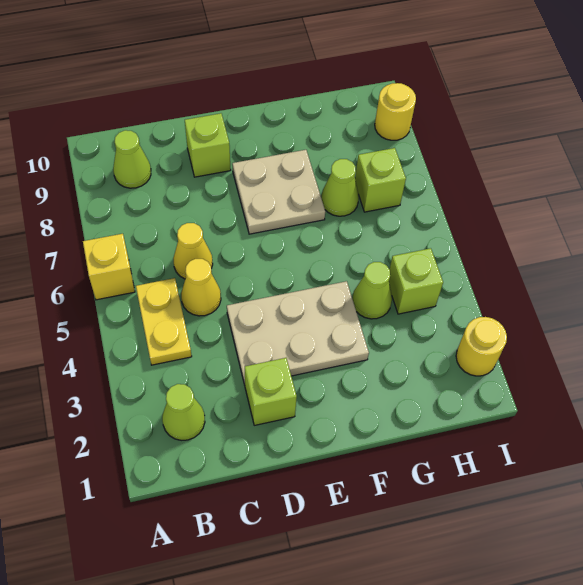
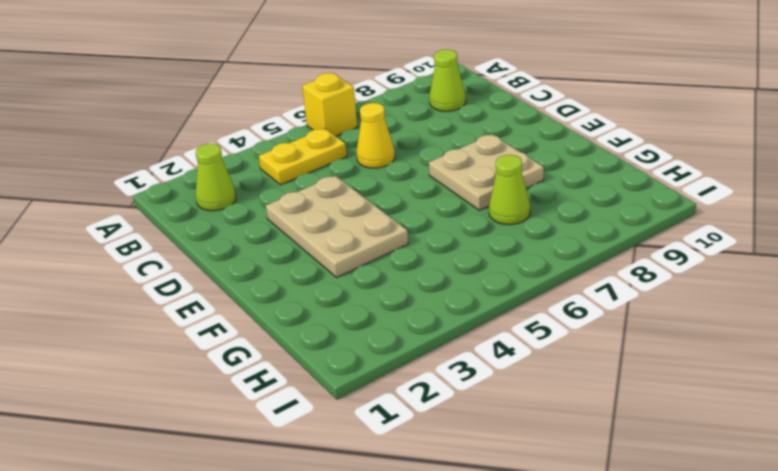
none -> yellow cone C5 level 1
none -> lime brick D2 level 1
none -> lime brick D9 level 1

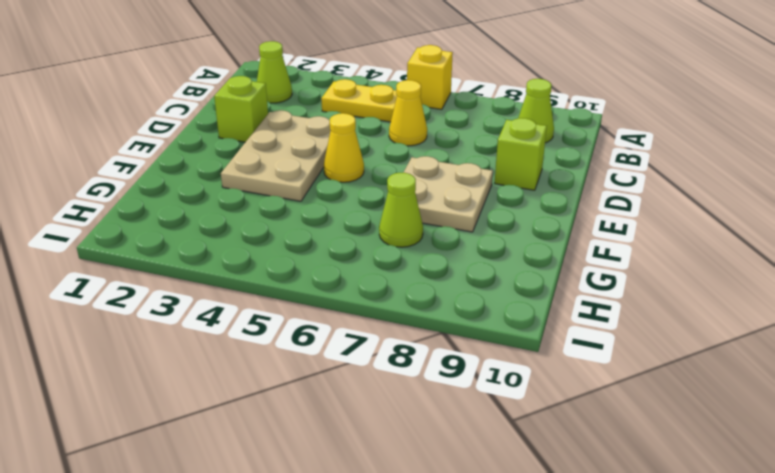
yellow cone E5 level 1 -> yellow cone C5 level 1
none -> lime cone G4 level 1
none -> lime brick H4 level 1
none -> lime brick H7 level 1

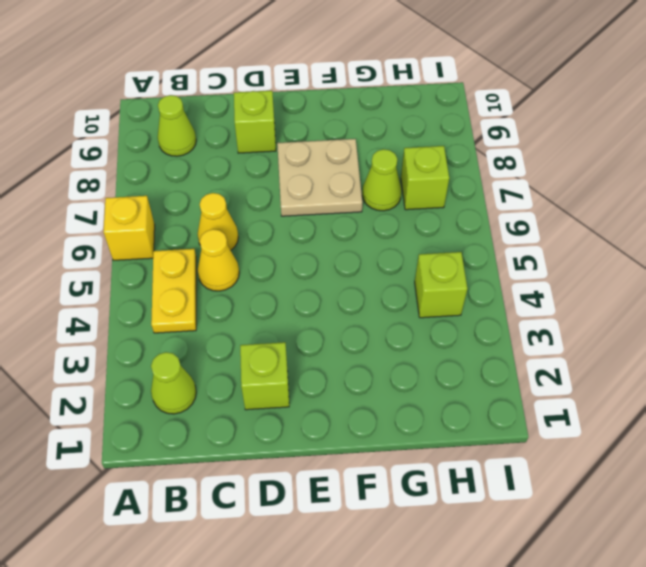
none -> tan plate D3:F4 level 1
none -> lime cone G4 level 1
none -> yellow round brick I2 level 1

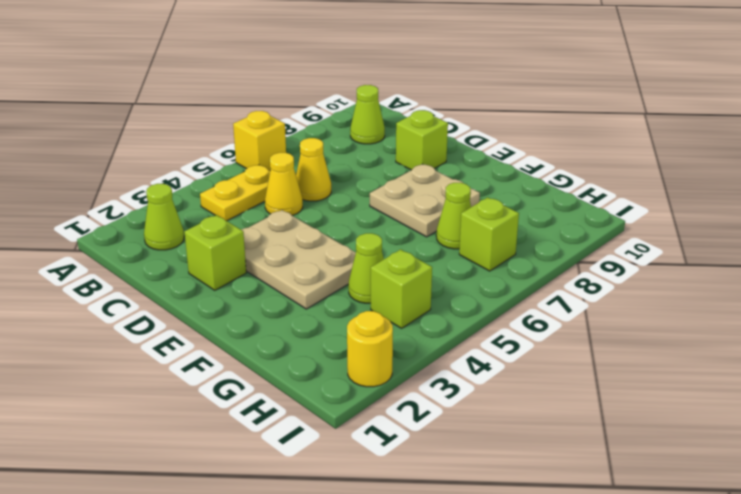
none -> yellow round brick I9 level 1

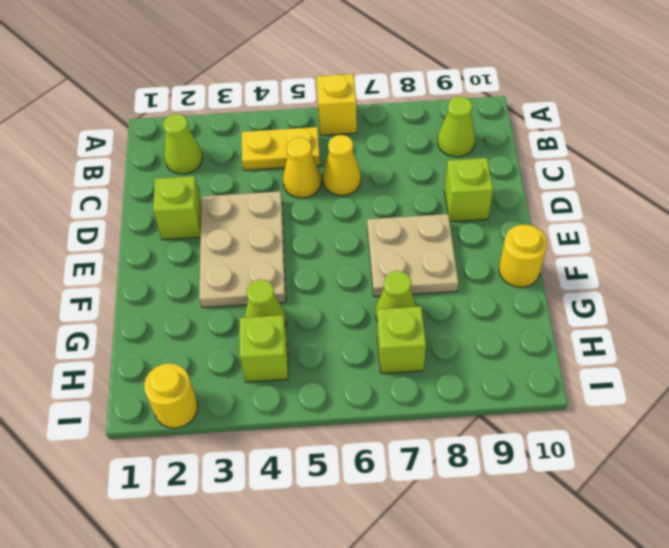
yellow round brick F10 level 1 -> yellow round brick I9 level 1

